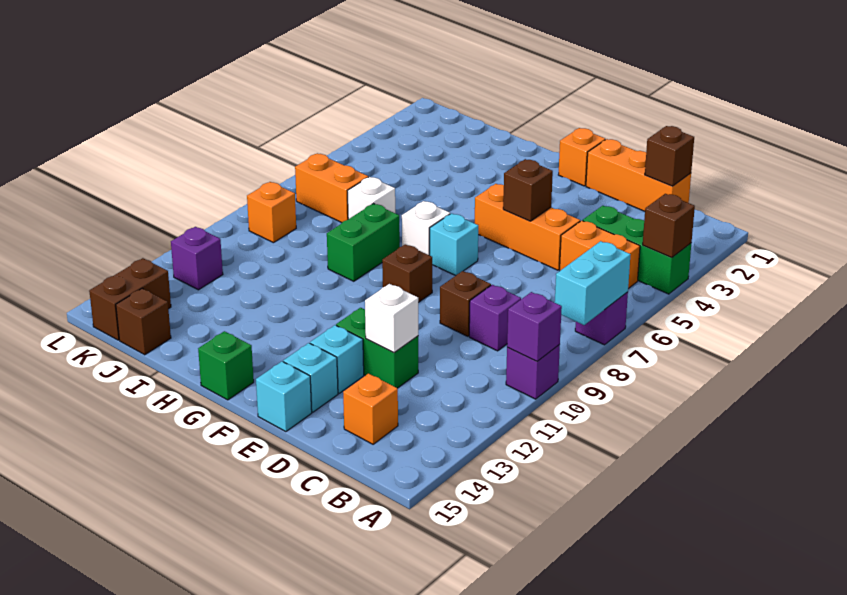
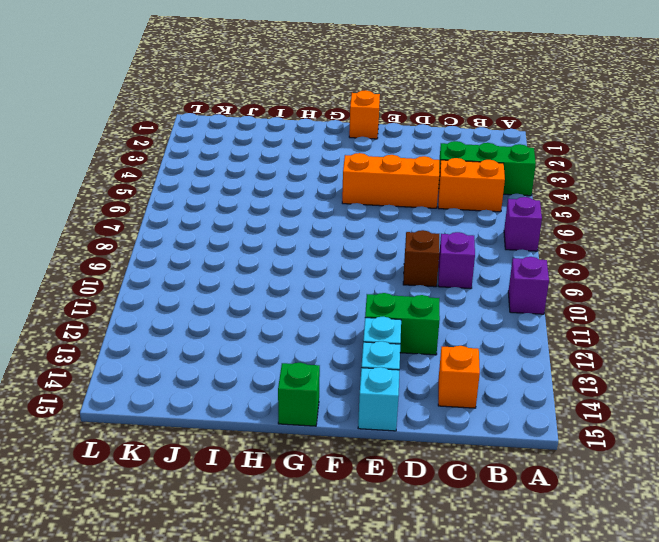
none -> orange brick C1:E1 level 1
none -> cyan brick F7 level 1
none -> brown brick F9 level 1
none -> white brick G7 level 1

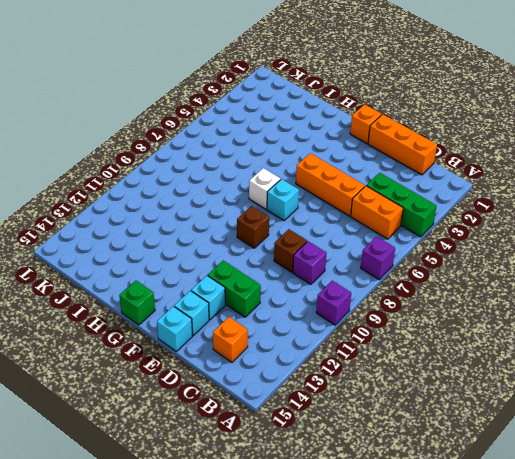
none -> green brick H8:H9 level 1
none -> white brick I7 level 1
none -> orange brick J7:K7 level 1
none -> brown brick J15 level 1

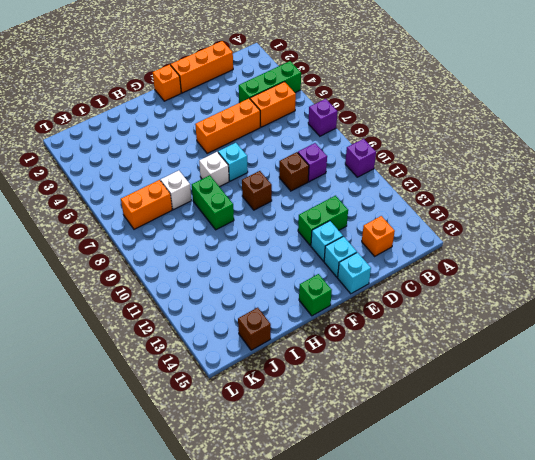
none -> orange brick K9 level 1
none -> purple brick K12 level 1
none -> brown brick K14:K15 level 1
none -> brown brick A4 level 2

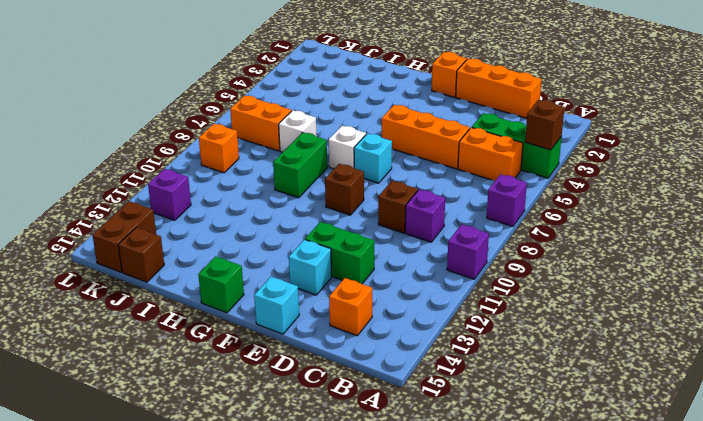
none -> cyan brick E14 level 1
none -> cyan brick A7:A8 level 2
none -> purple brick A10 level 2
none -> brown brick C1 level 2

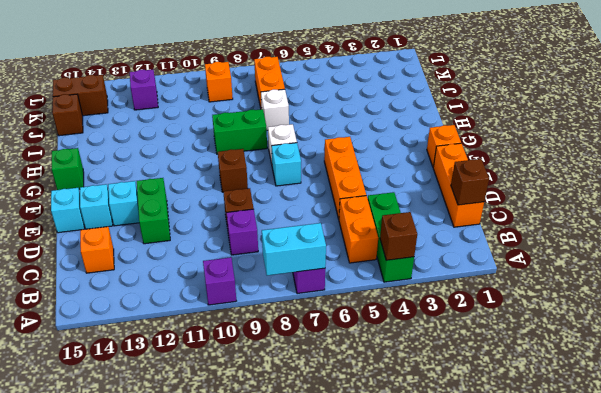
none -> purple brick A10 level 2
none -> white brick D12 level 2
none -> brown brick E5 level 2

